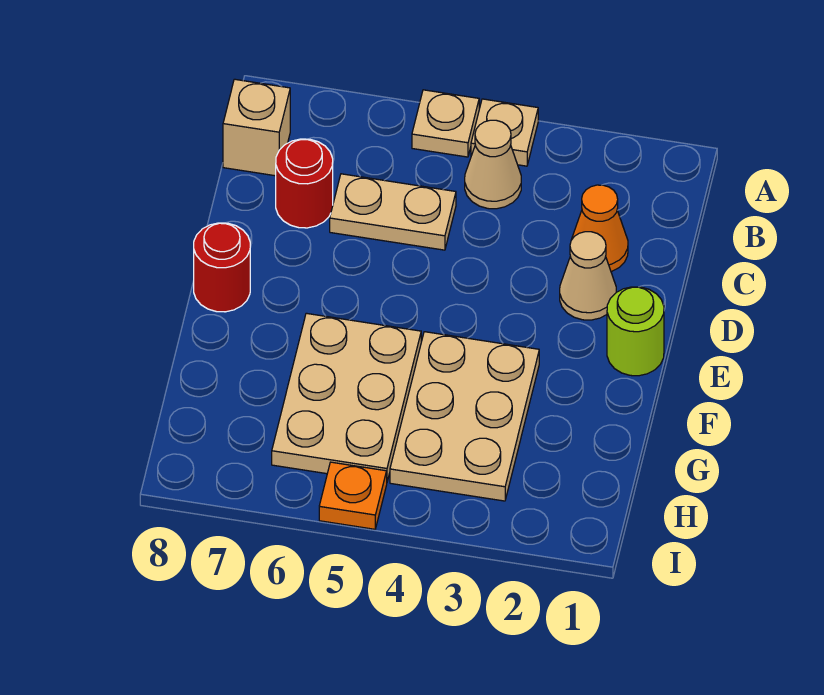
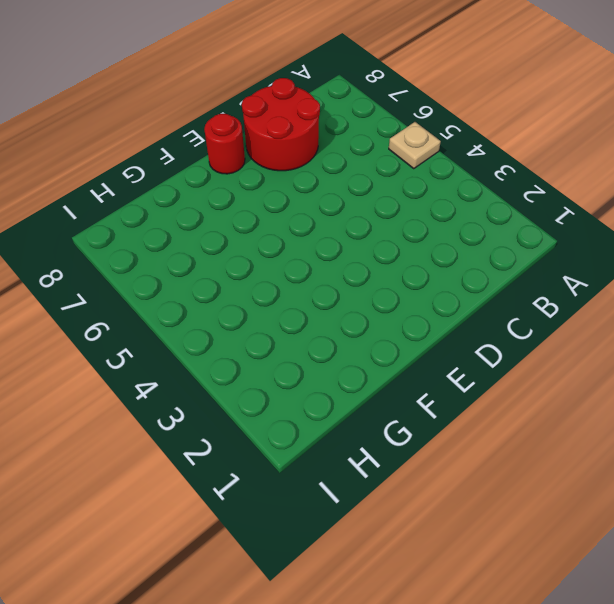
red round brick C7:D8 level 1 -> red round brick C7 level 1
none -> tan plate A4 level 1
none -> tan cone B4 level 1
none -> tan brick B8 level 1

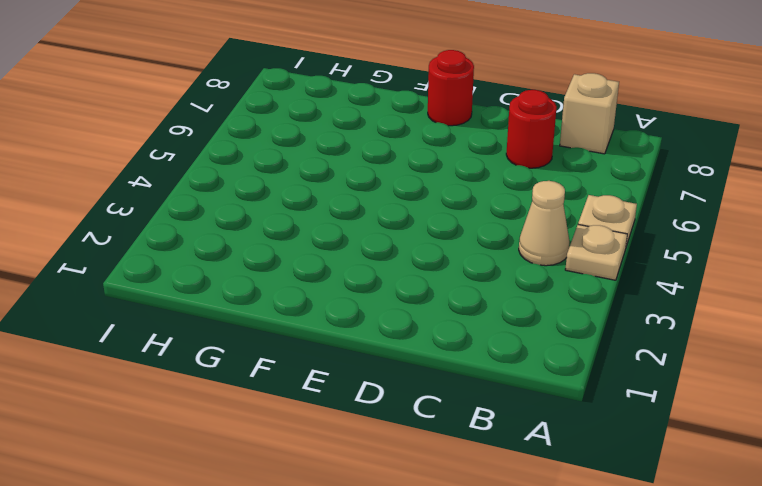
none -> orange cone C2 level 1
none -> tan plate C5:C6 level 1
none -> tan cone D2 level 1

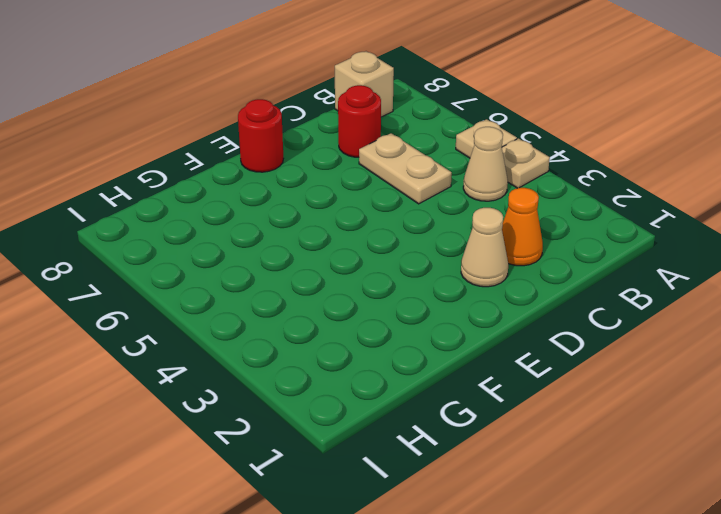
none -> lime round brick E1 level 1
none -> tan plate F3:H4 level 1
none -> tan plate F5:H6 level 1

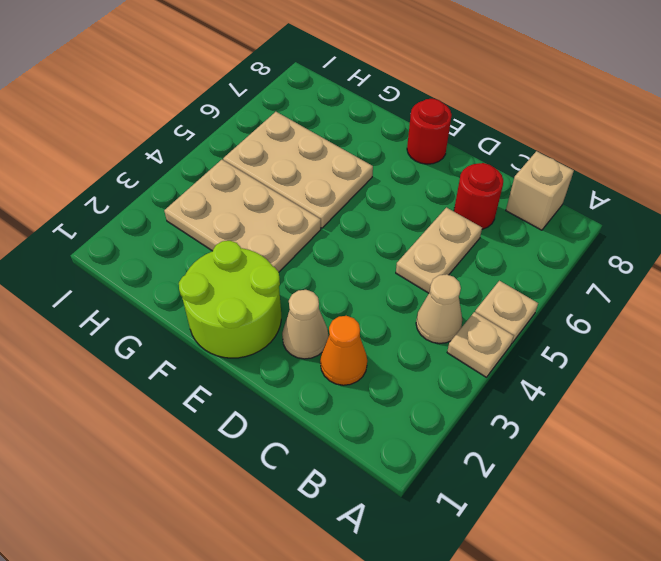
lime round brick E1:F2 level 1 -> lime round brick E1 level 1
none -> orange plate I5 level 1

